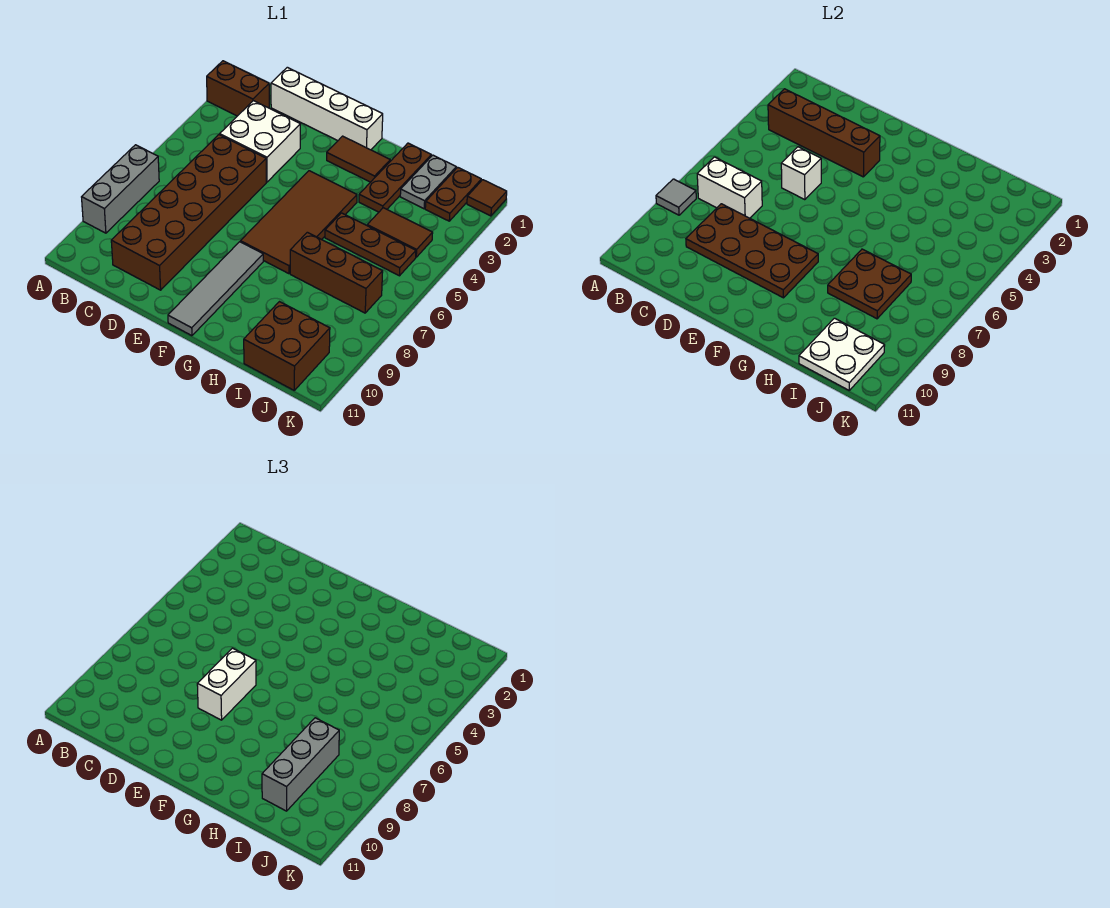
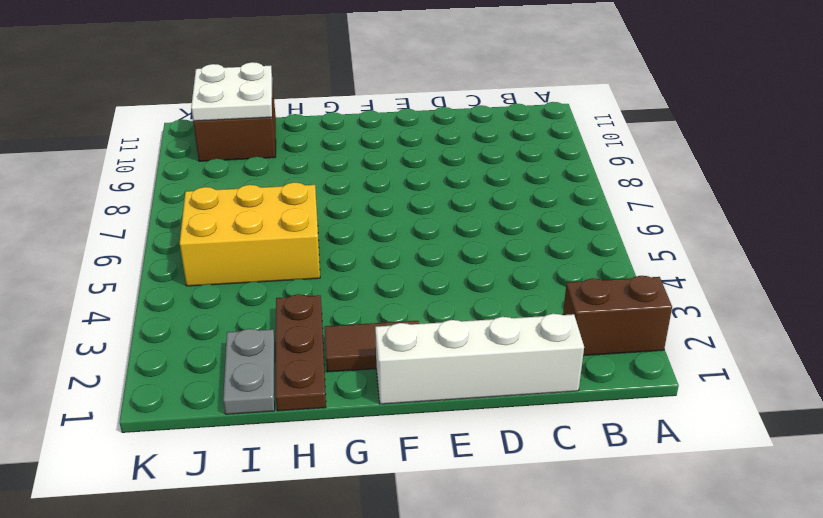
yellow brick H5:J6 level 1 -> brown plate H5:J5 level 1
none -> grey brick A7:A9 level 1
none -> white brick C3:D4 level 1
none -> brown brick C5:D10 level 1

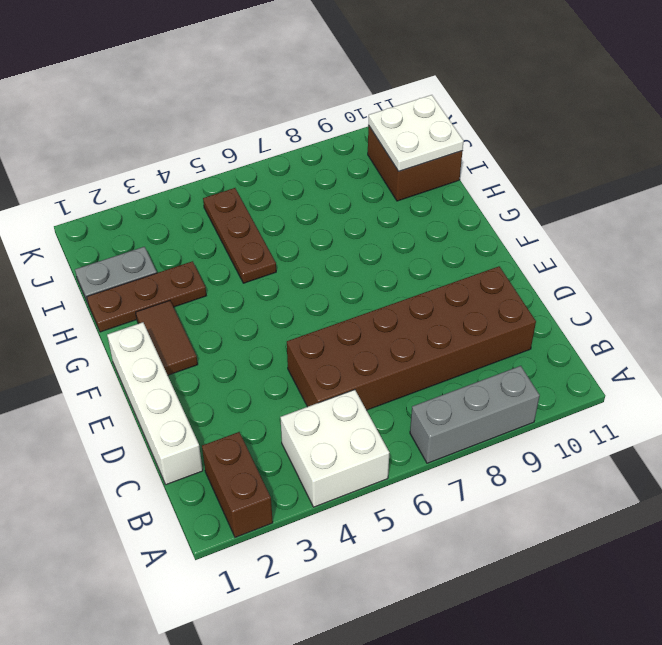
white brick A4:B5 level 1 -> white brick C3:D4 level 1
none -> brown tile F4:G7 level 1
none -> grey tile F8:F11 level 1
none -> brown brick H7:J7 level 1

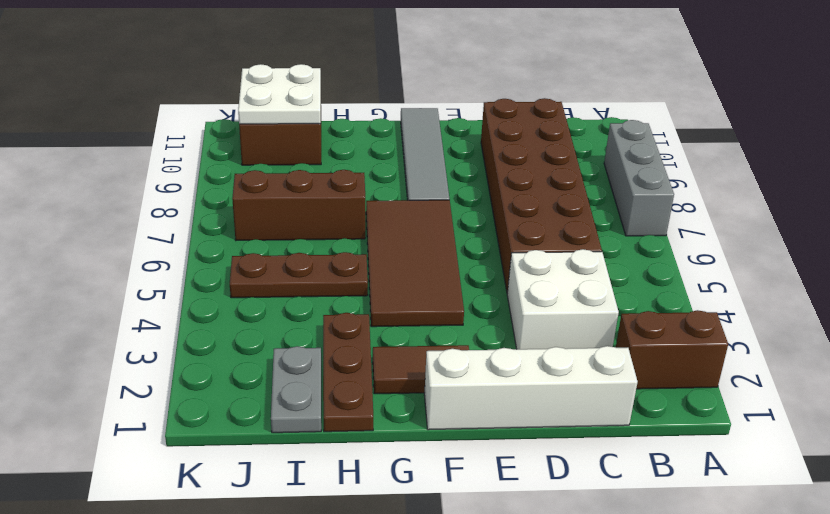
none -> brown tile I4:J4 level 1
none -> brown plate J1:J2 level 1
none -> brown tile K1 level 1

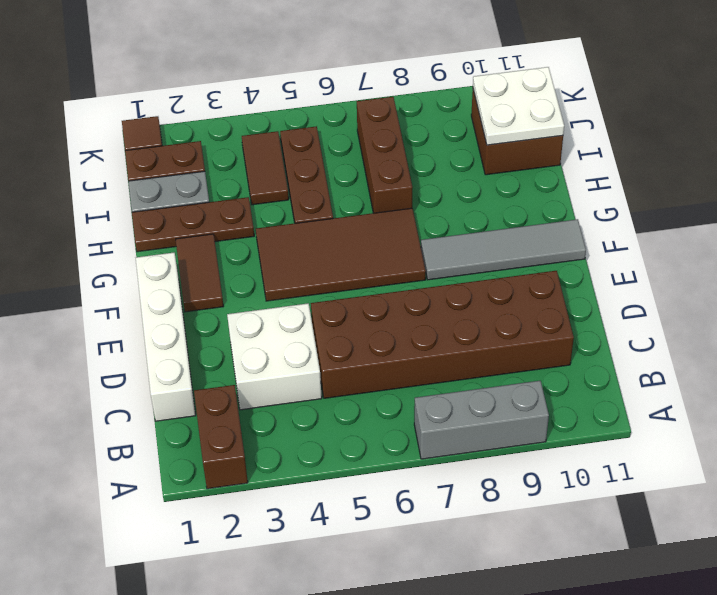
none -> grey tile A8 level 2
none -> brown brick B3:E3 level 2
none -> white brick B7:C7 level 2

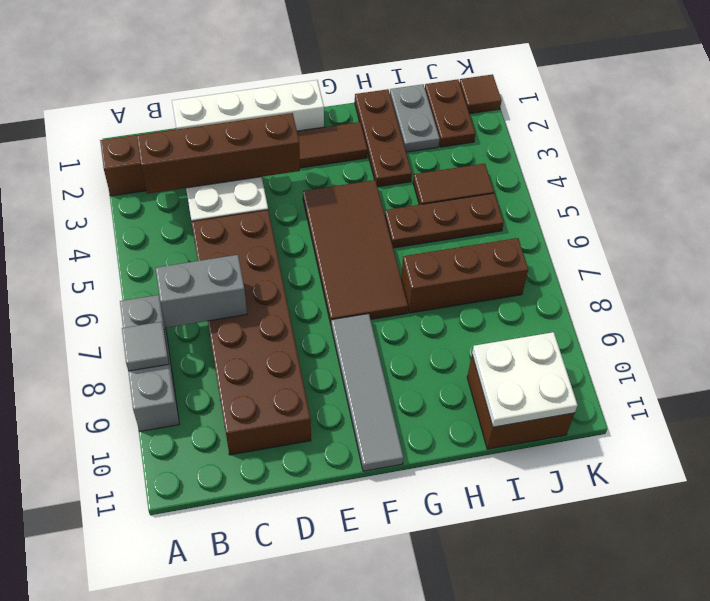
grey brick B7:C7 level 2 -> white brick B7:C7 level 2
none -> brown plate C8:F9 level 2
none -> white brick D5 level 2
none -> brown plate H7:I8 level 2

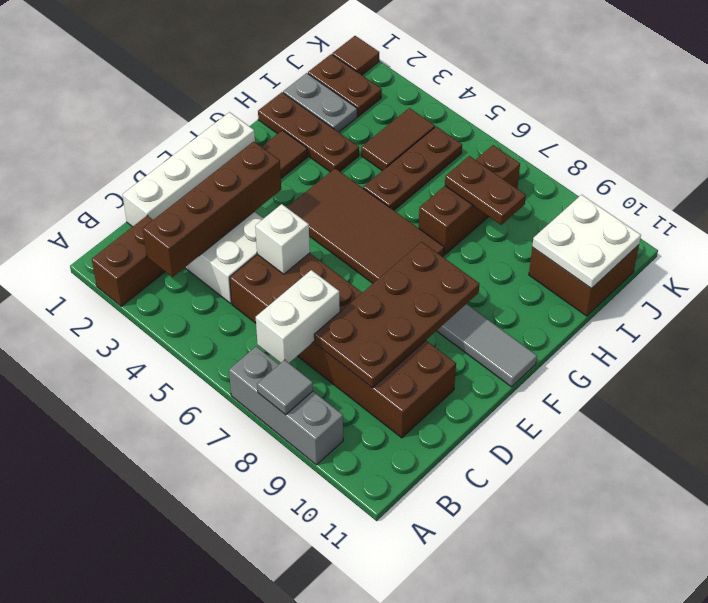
brown plate I7:I8 level 2 -> brown plate H7:I8 level 2
none -> white brick E7:E8 level 3
none -> grey brick I8:I10 level 3

